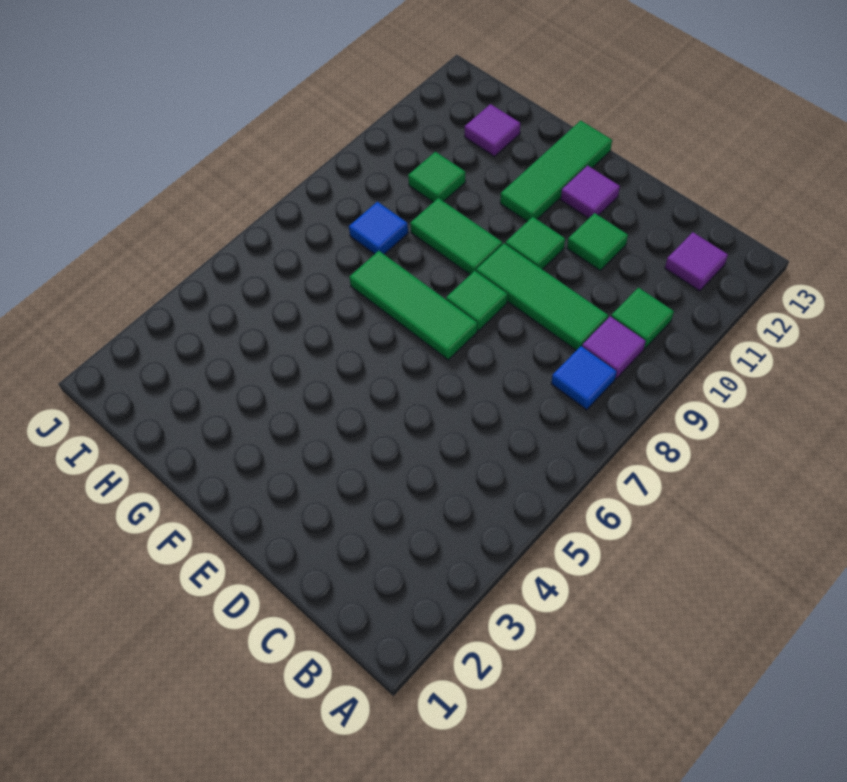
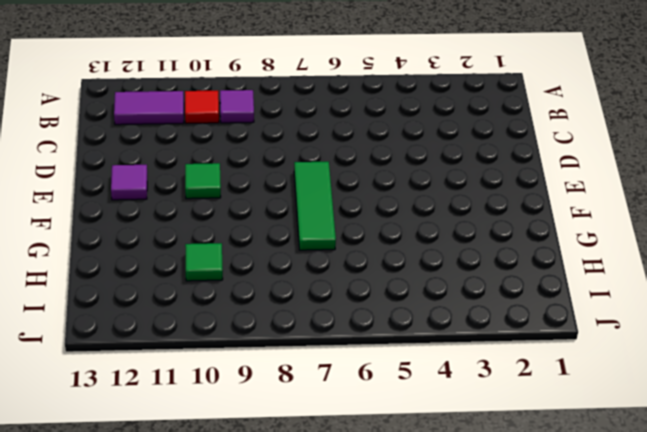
red tile B10 level 1 -> green tile B10 level 1
purple tile B11:B12 level 1 -> purple tile B12 level 1
none -> blue tile B8 level 1
none -> green tile C9:E9 level 1
none -> green tile D11 level 1

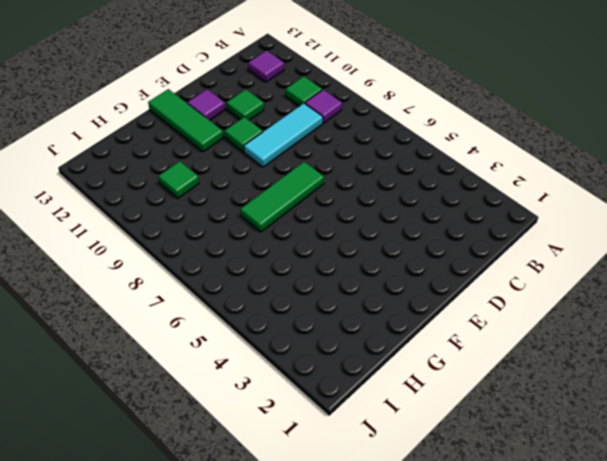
cyan tile C9:E9 level 1 -> green tile C9:E9 level 1
none -> blue tile B8 level 1
none -> green tile E8 level 1
none -> green tile F9:G9 level 1

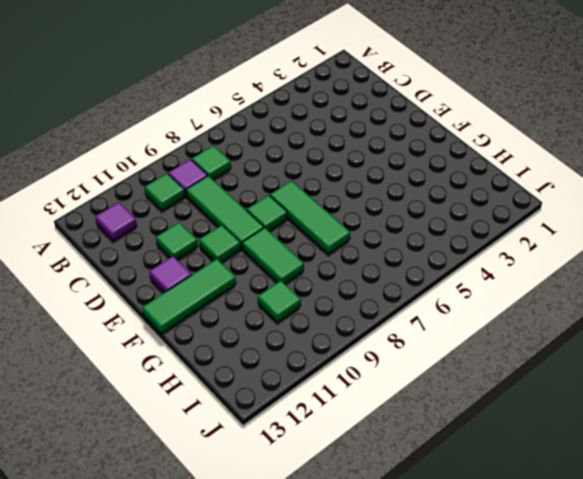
green tile B8 level 1 -> blue tile B8 level 1
none -> blue tile H8 level 1
none -> purple tile H12 level 1

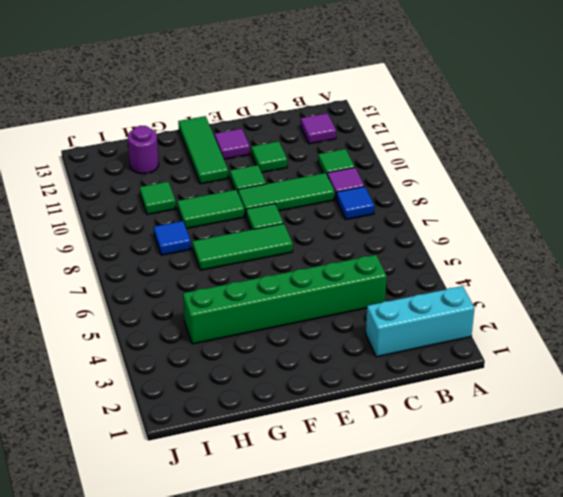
cyan brick A2:C2 level 1 -> none
green brick C4:H4 level 1 -> none
purple round brick H12 level 1 -> purple tile H12 level 1

